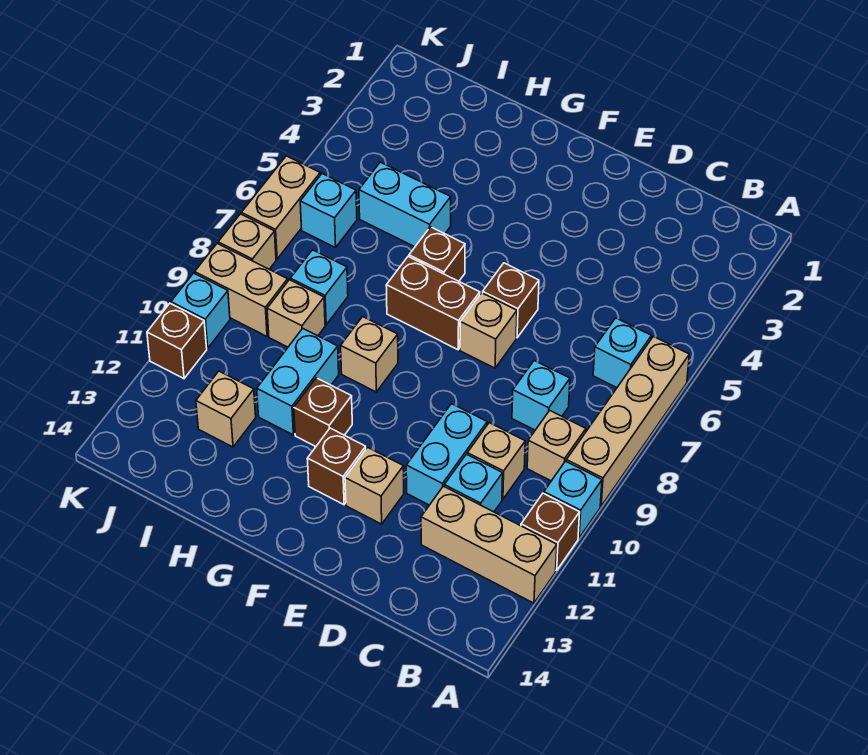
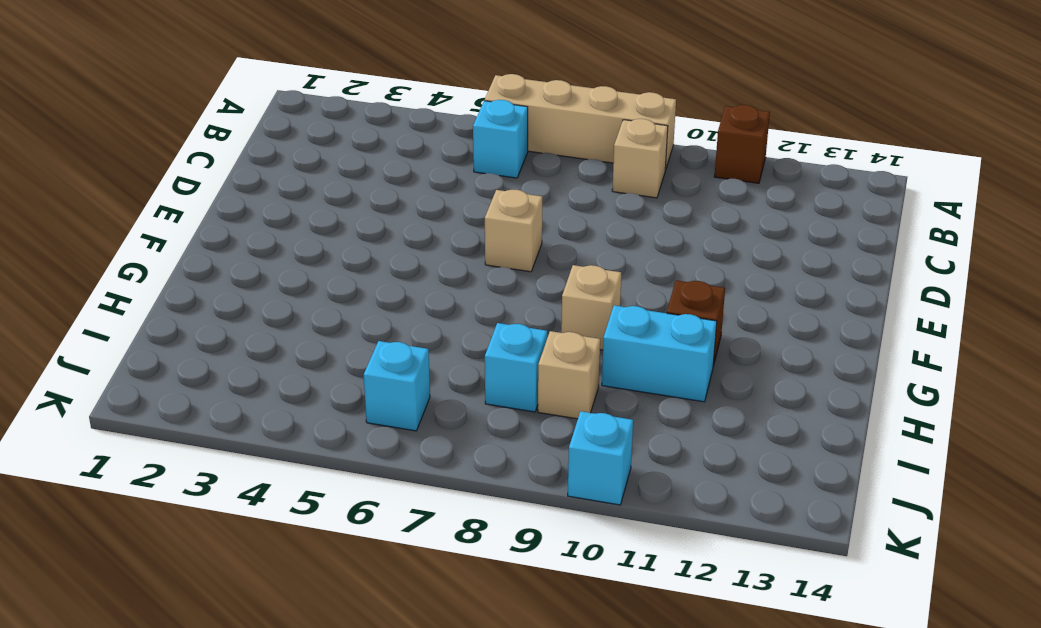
none -> cyan brick A10 level 1
none -> tan brick A12:C12 level 1
none -> cyan brick C8 level 1

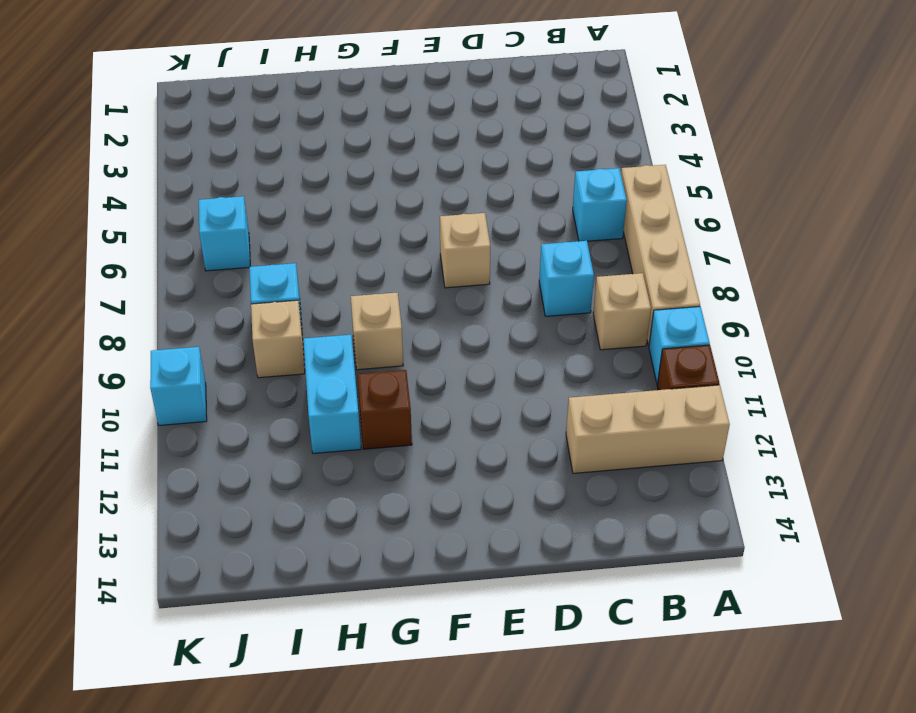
none -> tan brick C10 level 1
none -> cyan brick C11 level 1
none -> cyan brick D10:D11 level 1

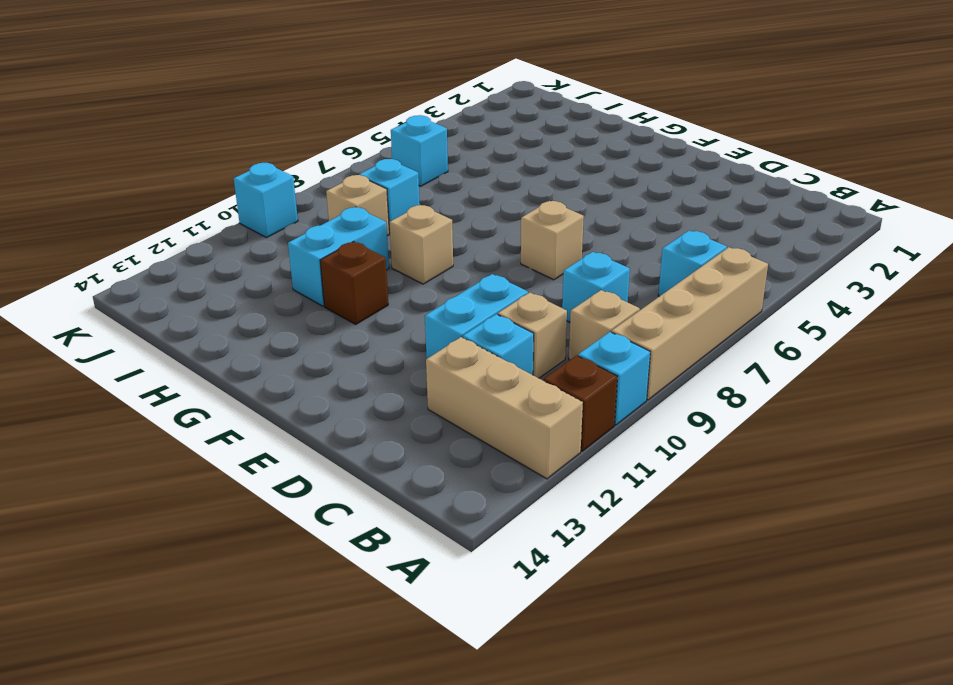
none -> brown brick E6 level 1
none -> tan brick E12 level 1
none -> brown brick F7:G7 level 1

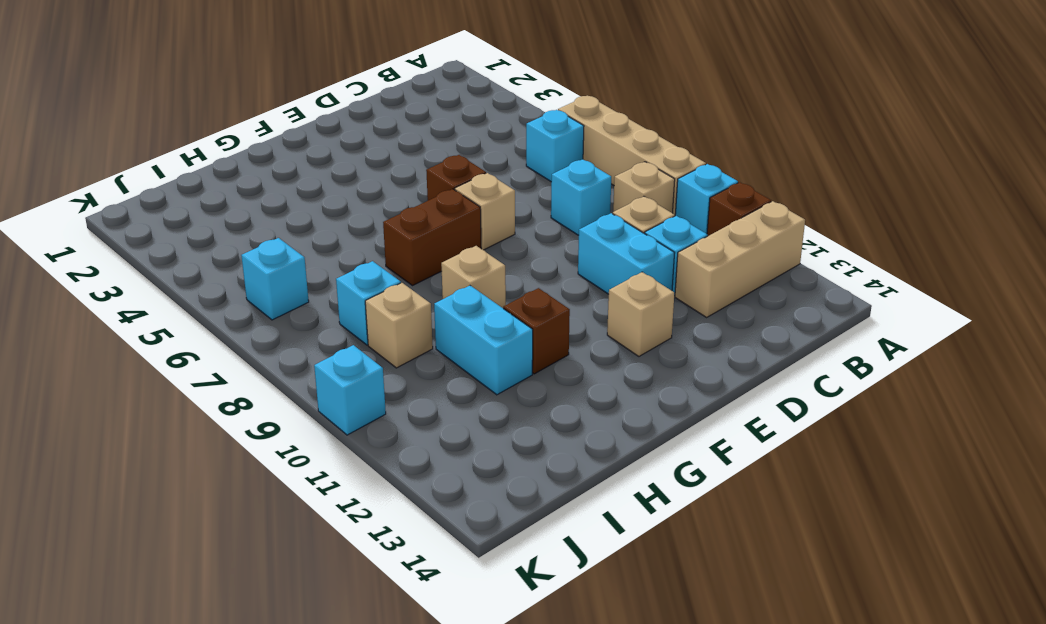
none -> brown brick F12 level 1
none -> brown brick G6 level 1
none -> cyan brick H5:I5 level 1

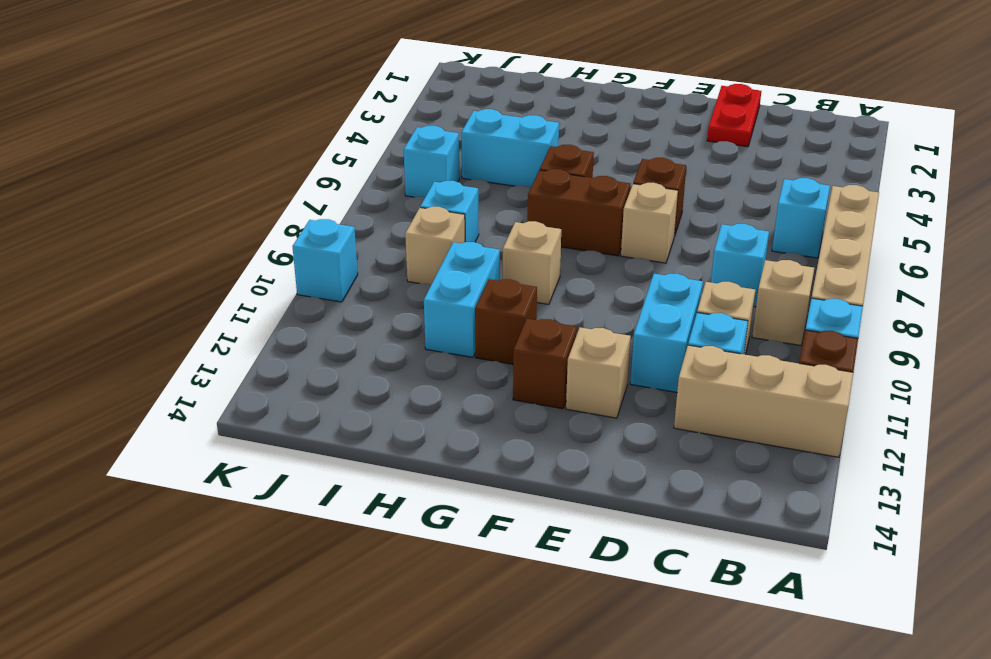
red plate D1:D2 level 1 -> none
none -> tan brick I12 level 1
none -> tan brick J9:K9 level 1
none -> tan brick K6:K7 level 1

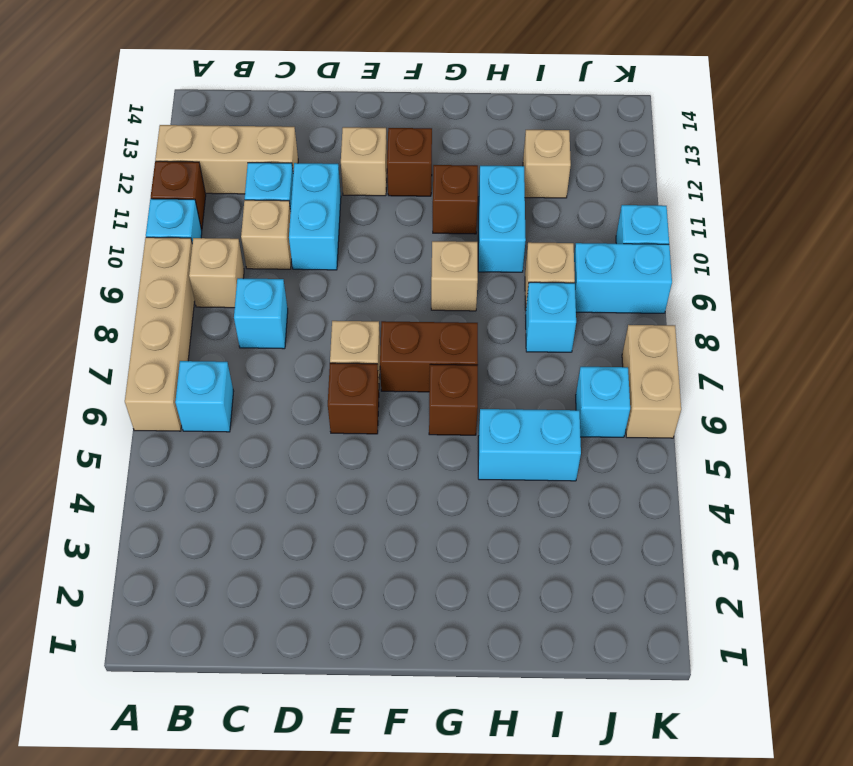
cyan brick J9:K9 level 1 -> tan brick J9:K9 level 1
none -> tan brick K8 level 1
none -> brown brick K11 level 1

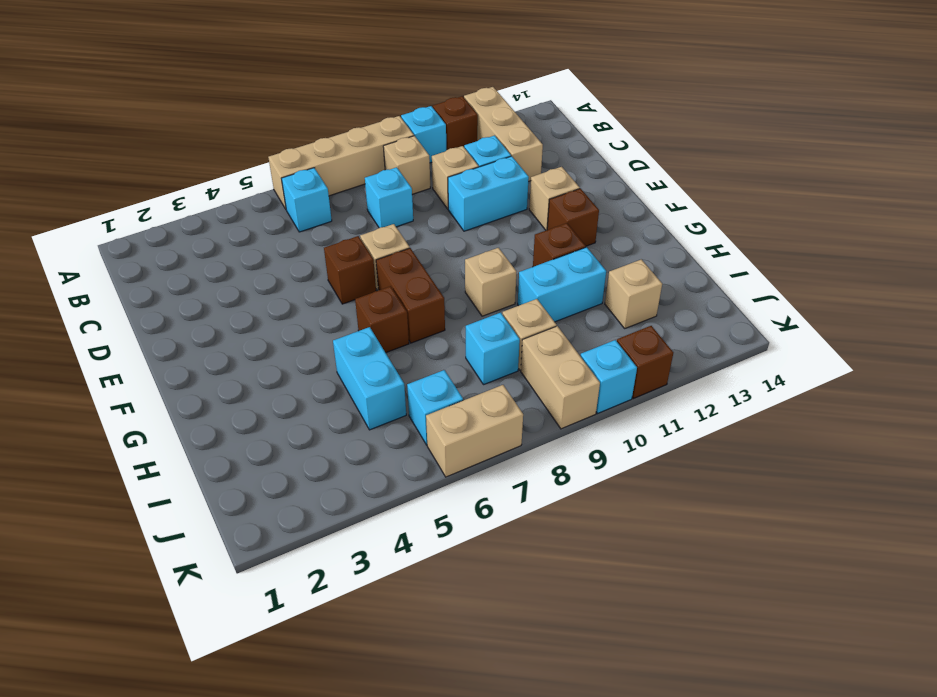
none -> tan brick K8 level 1

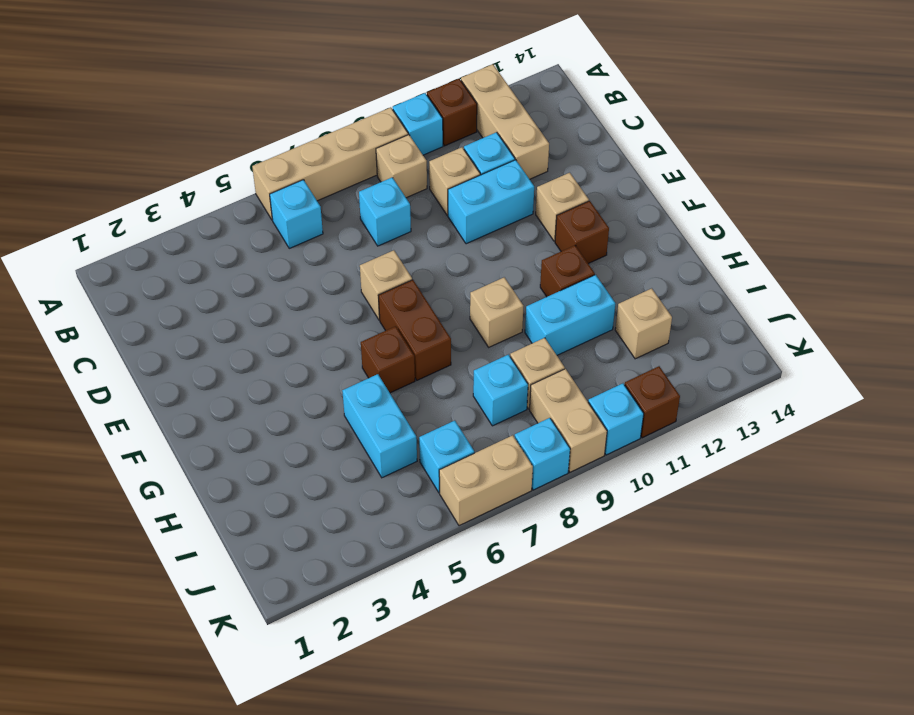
cyan brick K8 level 1 -> tan brick K8 level 1
none -> brown brick E6 level 1

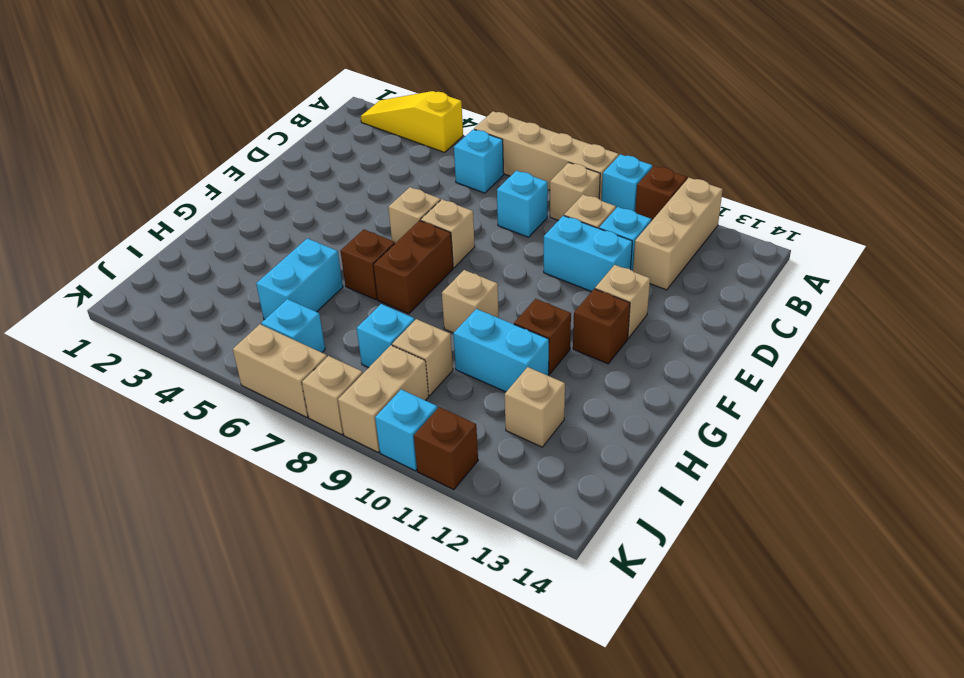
yellow slope A2:A4 level 1 top 4 -> none
tan brick E6 level 1 -> brown brick E6 level 1

